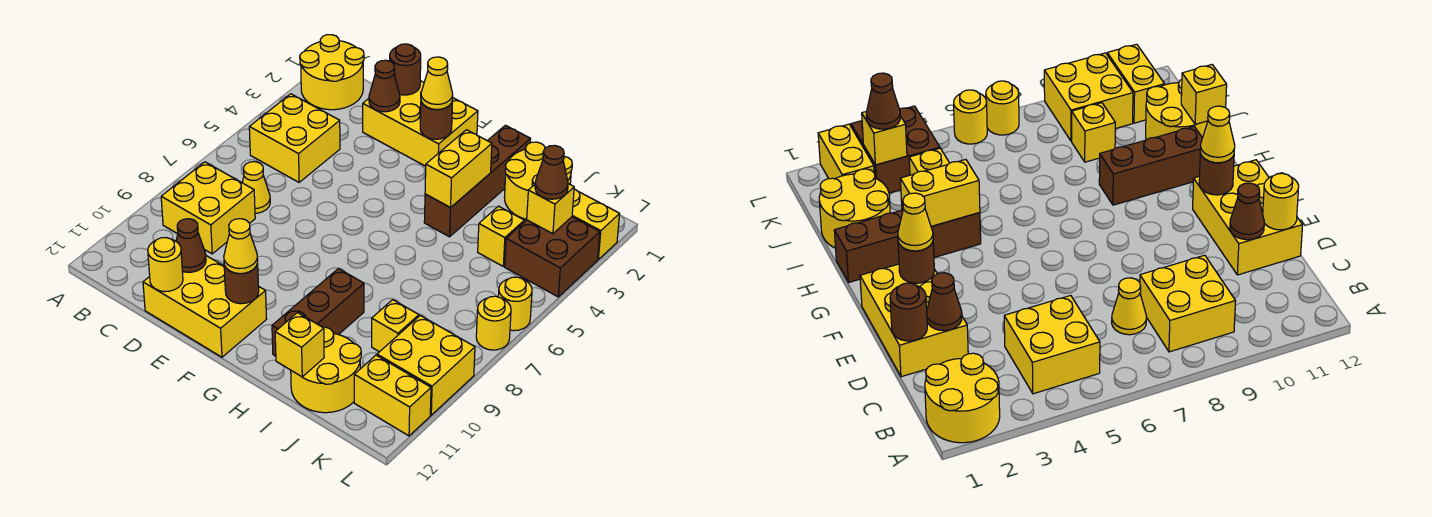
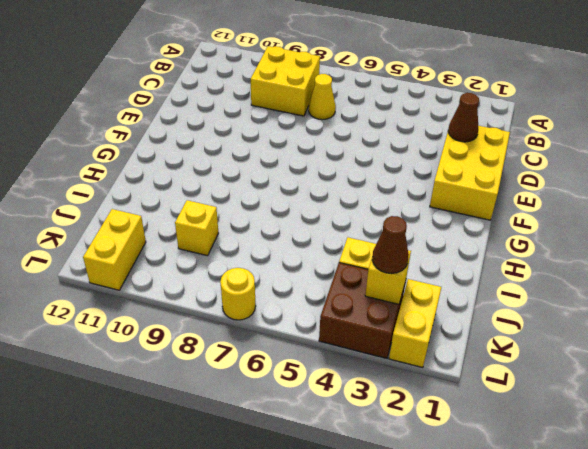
none -> yellow round brick A1:B2 level 1
none -> yellow brick B4:C5 level 1
none -> yellow brick D11:F12 level 1
none -> brown brick H1:H4 level 1

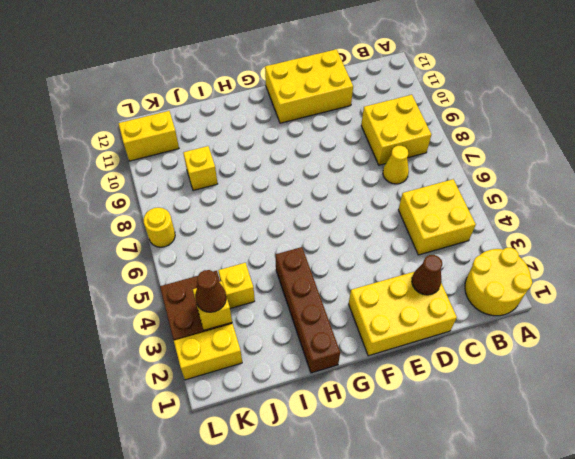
none -> brown brick H9:H11 level 1
none -> yellow round brick I1:J2 level 1
none -> yellow round brick I11:J12 level 1
none -> yellow brick K9:L10 level 1

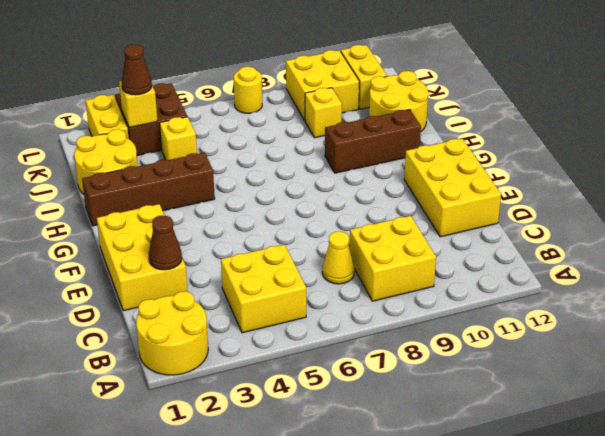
none -> yellow round brick L6 level 1
none -> brown round brick D1 level 2
none -> brown cone D11 level 2
none -> yellow round brick D12 level 2

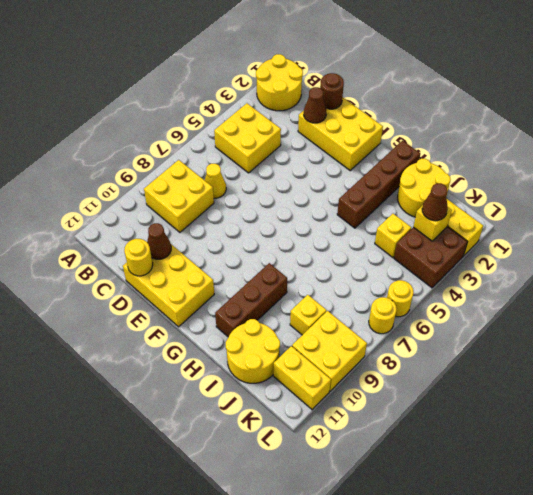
none -> brown round brick F2 level 2
none -> brown round brick F11 level 2
none -> yellow brick H3:H4 level 2
none -> yellow brick I12 level 2

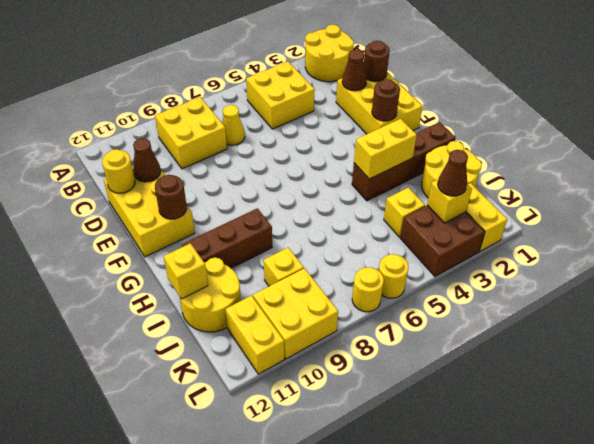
none -> yellow cone F2 level 3
none -> yellow cone F11 level 3

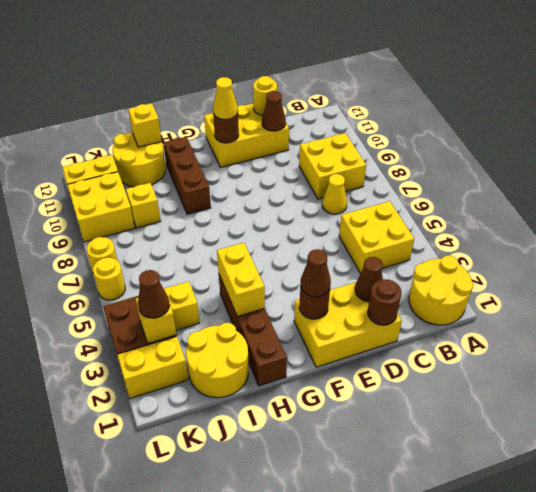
brown cone F2 level 3 -> yellow cone F2 level 3

